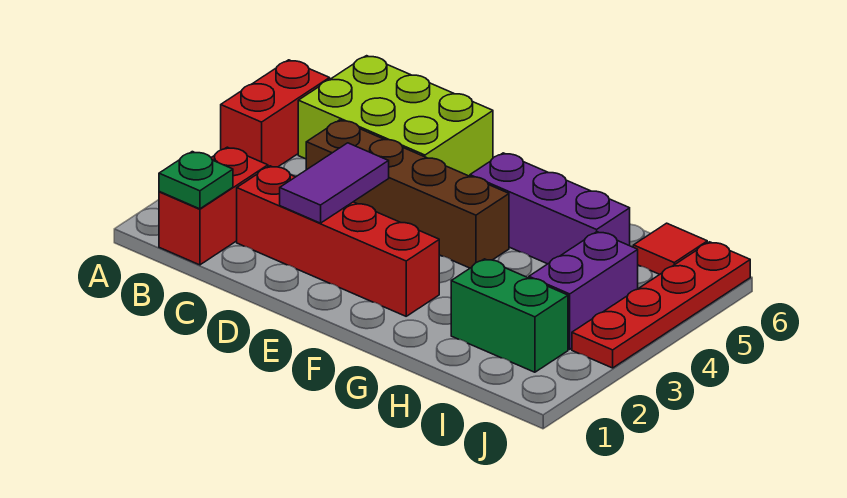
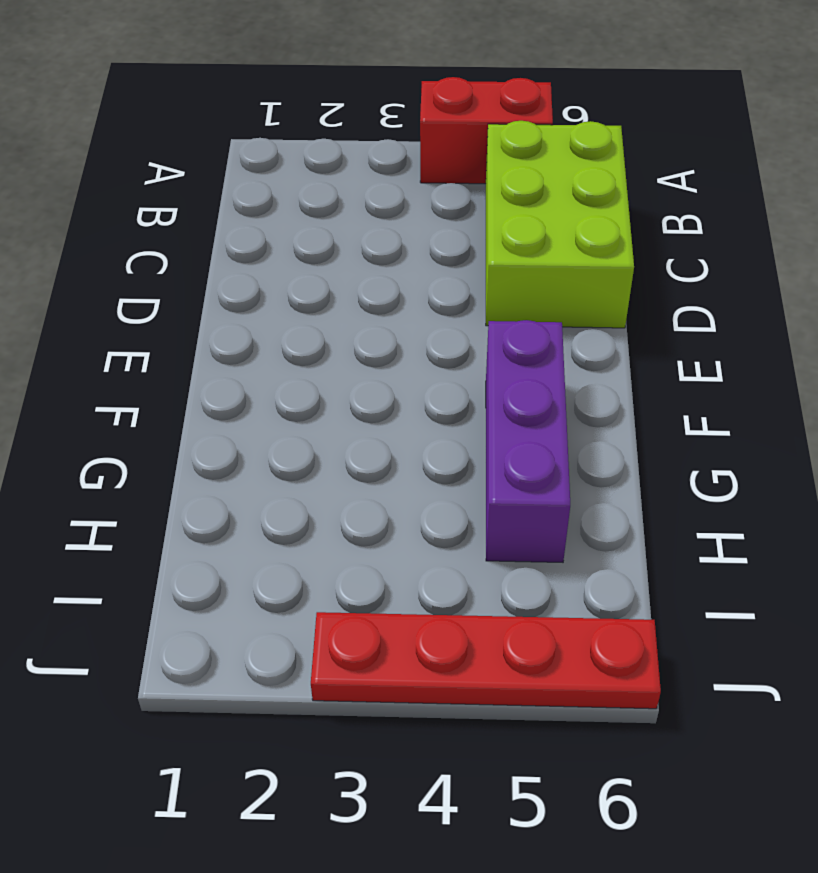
none -> red brick B1:B2 level 1
none -> red brick C2:F2 level 1
none -> brown brick C4:F4 level 1

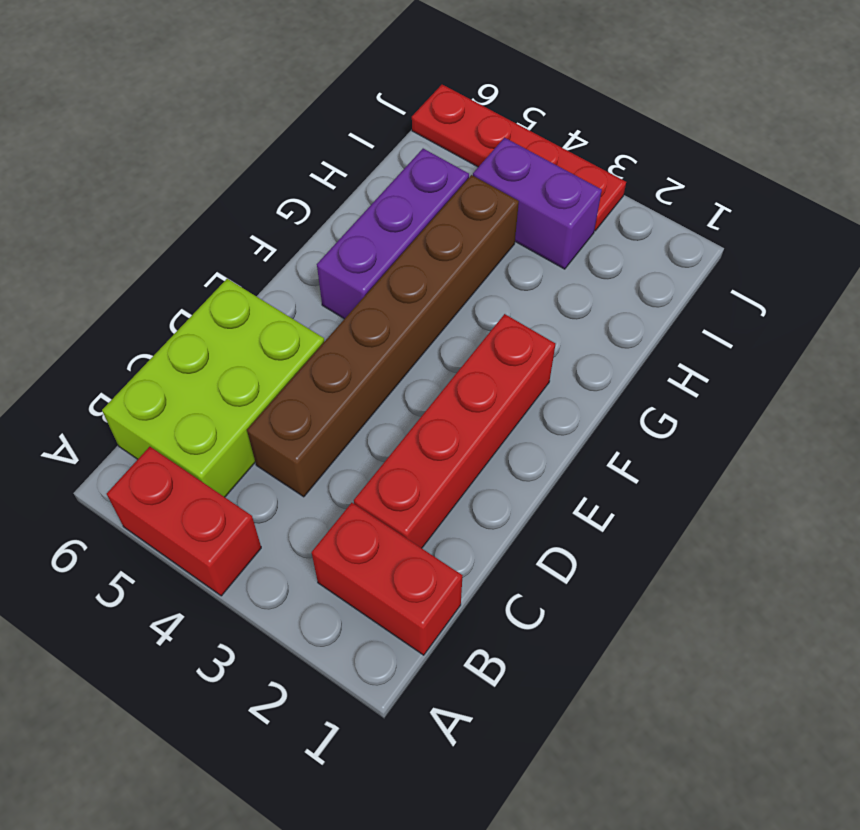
brown brick C4:H4 level 1 -> brown brick C4:F4 level 1
none -> green brick H2:I2 level 1
none -> red tile I6 level 1
none -> green plate B1 level 2

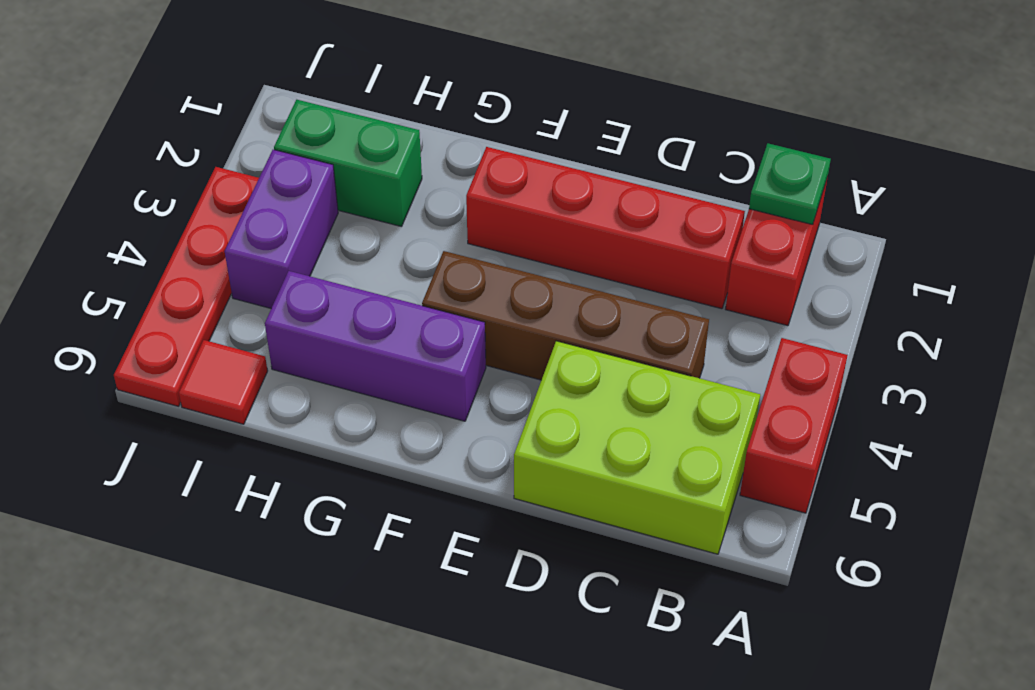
none -> purple tile D2:D3 level 2

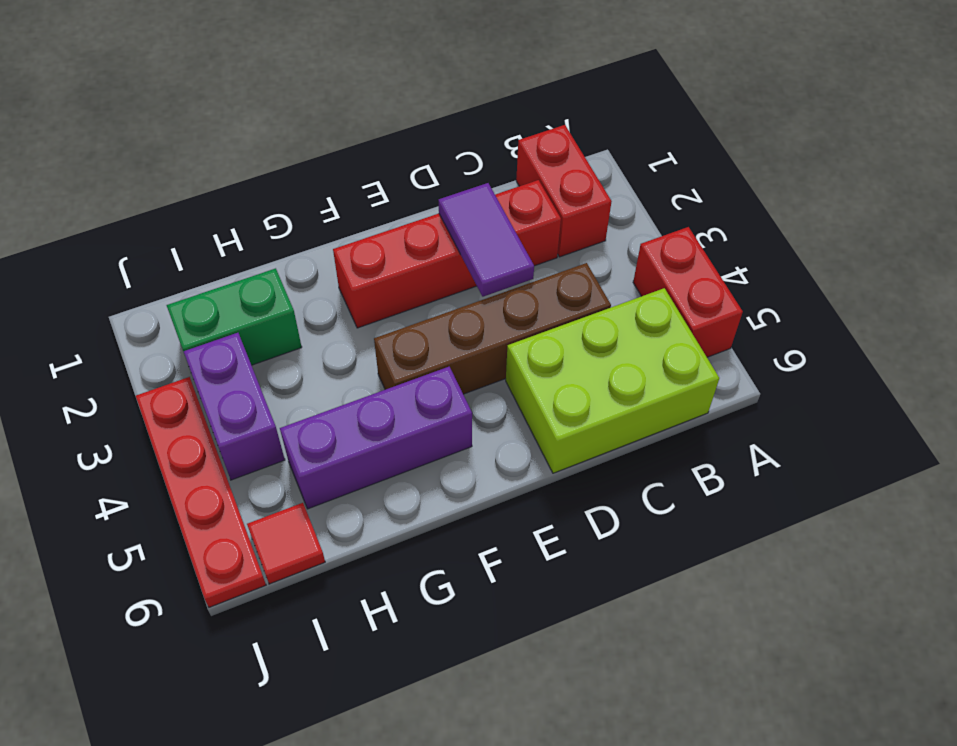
none -> green plate B1 level 2

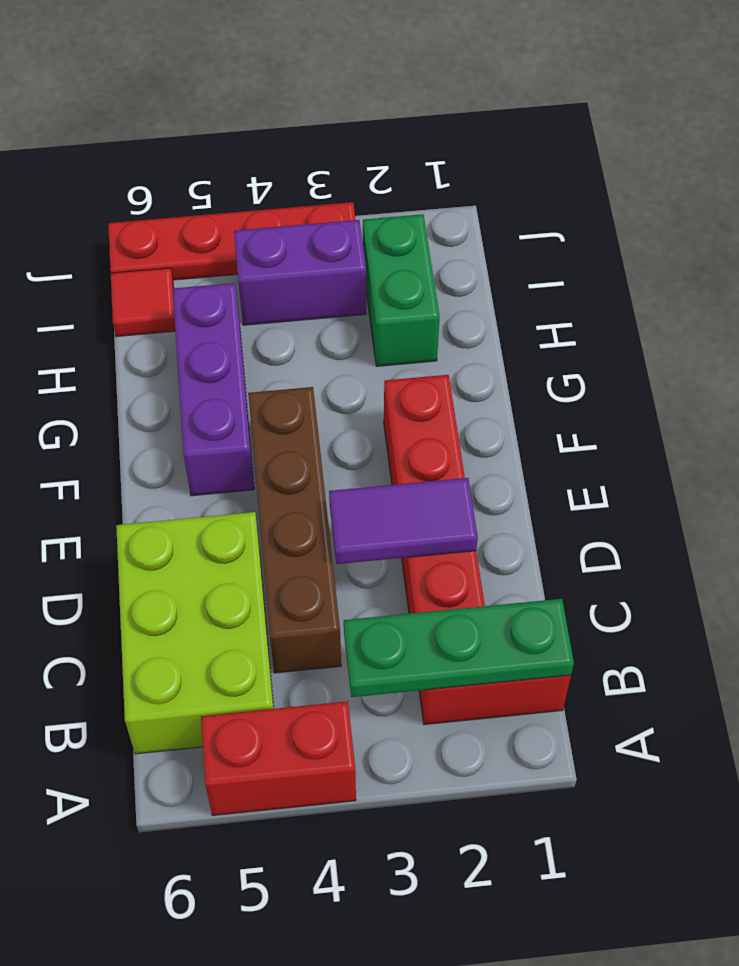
green plate B1:B3 level 2 -> green plate B1 level 2

